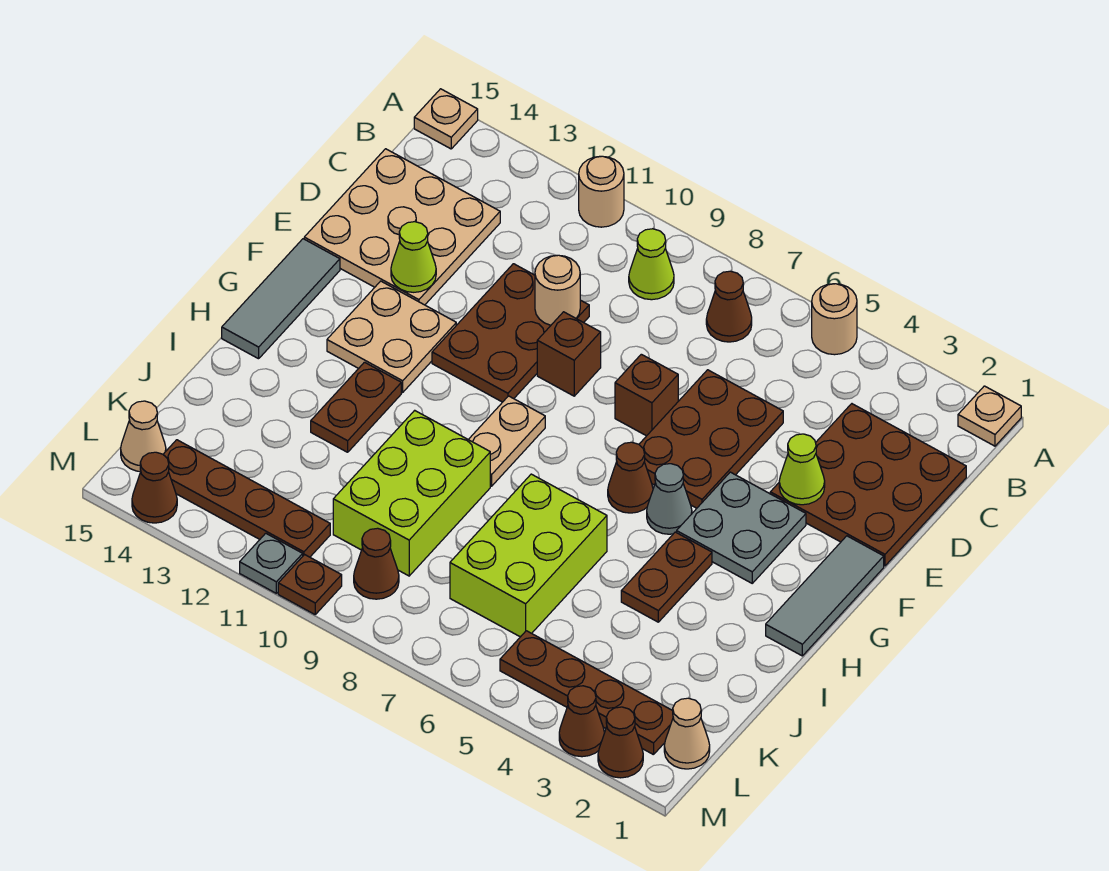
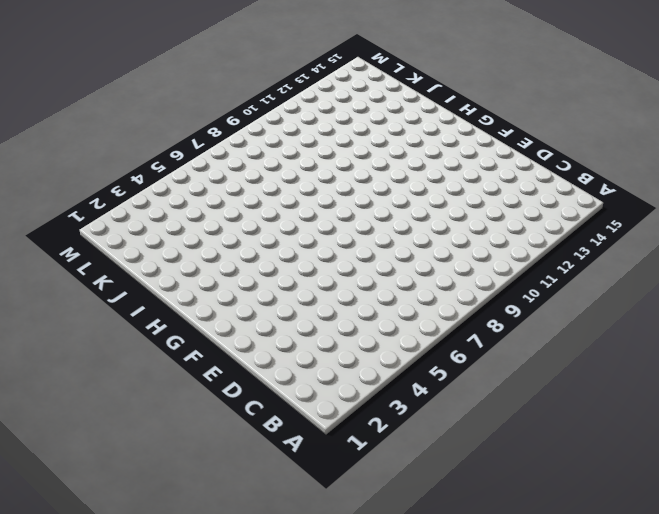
none -> tan plate A1 level 1
none -> tan round brick A5 level 1
none -> tan round brick A11 level 1
none -> tan plate A15 level 1

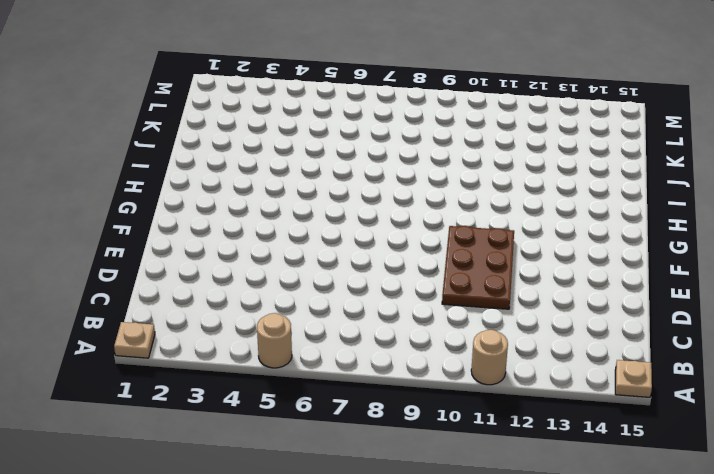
none -> brown cone B7 level 1
none -> lime cone B9 level 1
none -> brown plate C1:E3 level 1
none -> tan plate C13:E15 level 1

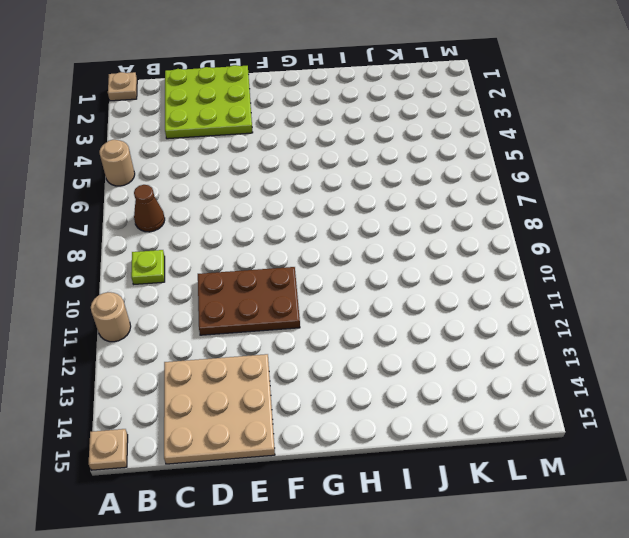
lime plate B9 level 1 -> lime cone B9 level 1
lime plate C1:E3 level 1 -> brown plate C1:E3 level 1
none -> brown plate D5:F6 level 1
none -> brown brick E7 level 1
none -> brown brick E9 level 1
none -> grey tile F1:H1 level 1

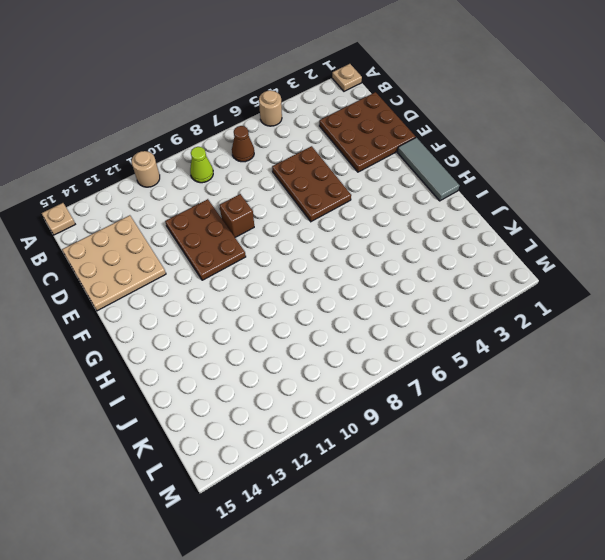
none -> brown brick E7 level 1
none -> grey plate F3:G4 level 1
none -> tan plate F12:G13 level 1
none -> grey tile F15:H15 level 1

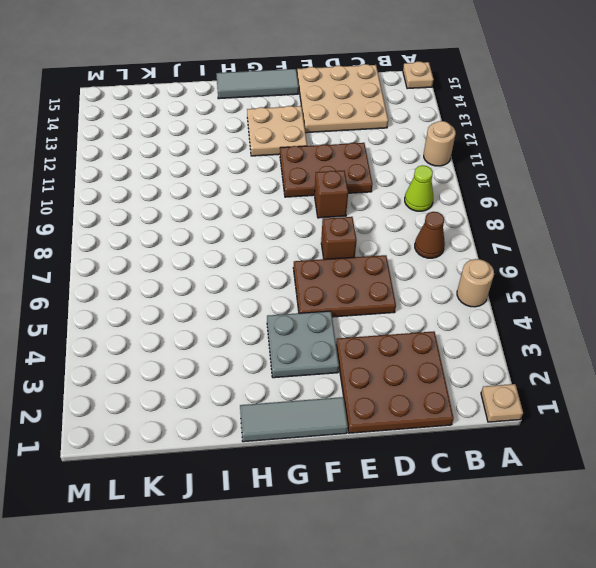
none -> grey cone G5 level 1
none -> brown cone G6 level 1
none -> tan plate G9:H9 level 1
none -> brown plate H4:I4 level 1

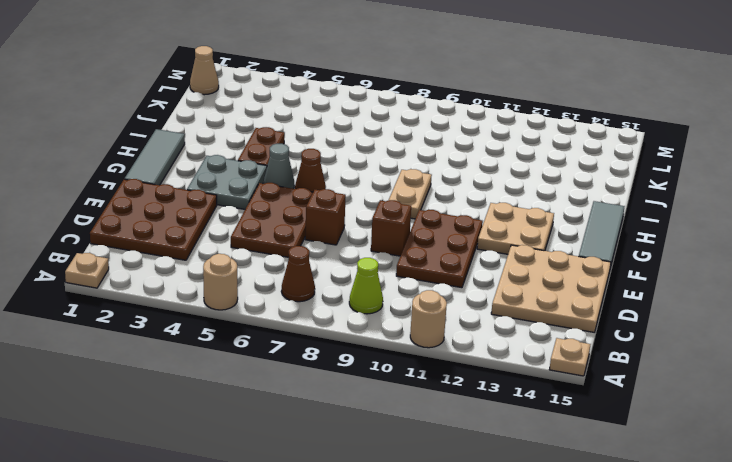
none -> brown plate H12:I12 level 1
none -> lime brick I6:K7 level 1
none -> lime brick I9:K10 level 1
none -> brown plate L2:L5 level 1

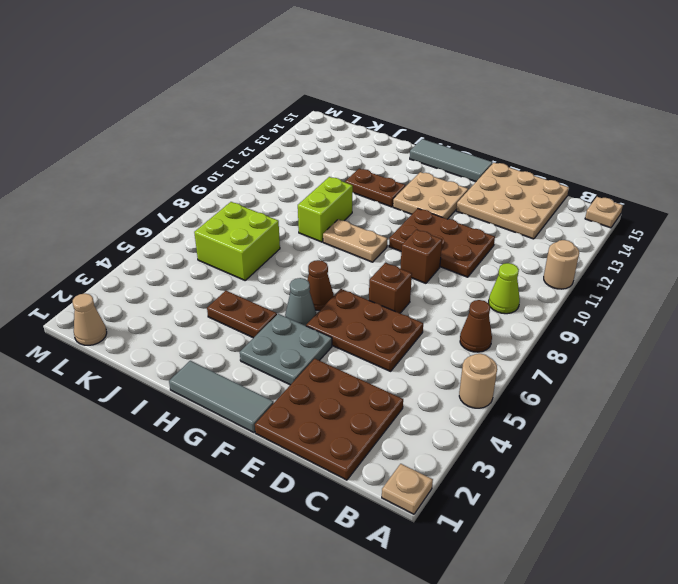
lime brick I9:I10 level 1 -> lime brick I9:K10 level 1
lime brick J6:K7 level 1 -> lime brick I6:K7 level 1
none -> brown plate L2:L5 level 1
none -> brown cone L9 level 1
none -> brown plate L11:L14 level 1
none -> tan cone L15 level 1

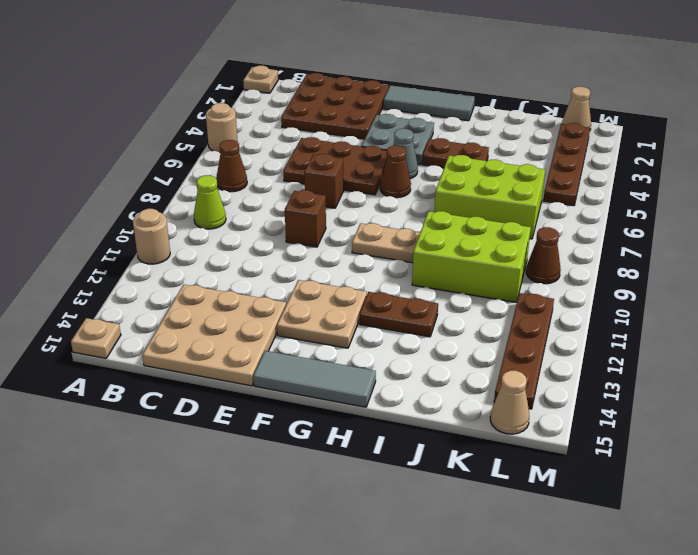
none -> brown plate D10:F11 level 1
none -> brown cone M2 level 1
none -> brown cone M3 level 1
none -> brown plate M10 level 1

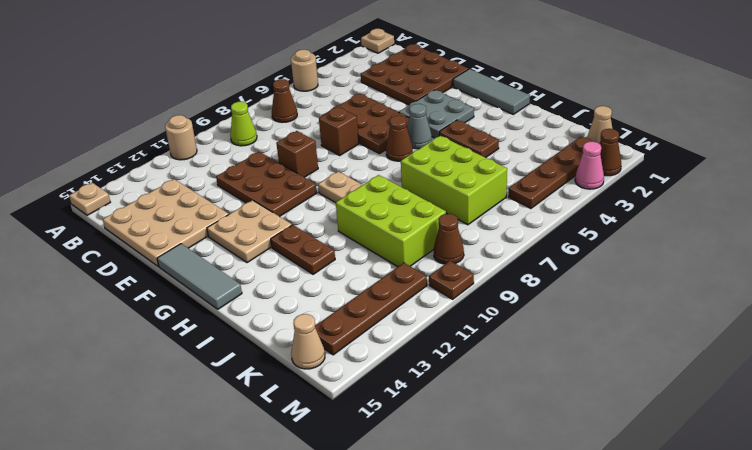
pink cone M3 level 1 -> brown cone M3 level 1
none -> grey plate M11 level 1
none -> brown cone M14 level 1
none -> tan round brick D10 level 2
none -> lime cone E3 level 2

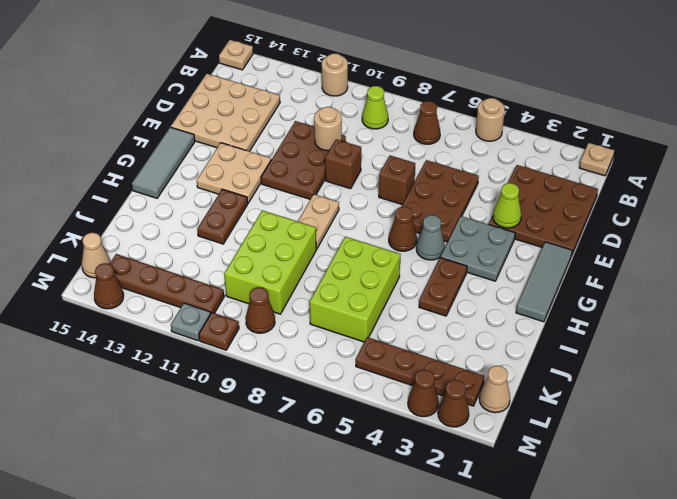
none -> lime cone E13 level 2

